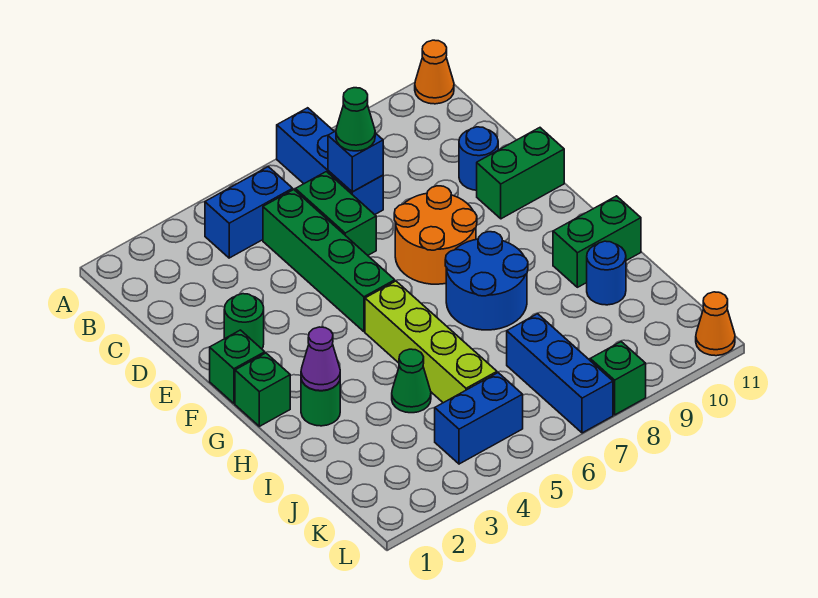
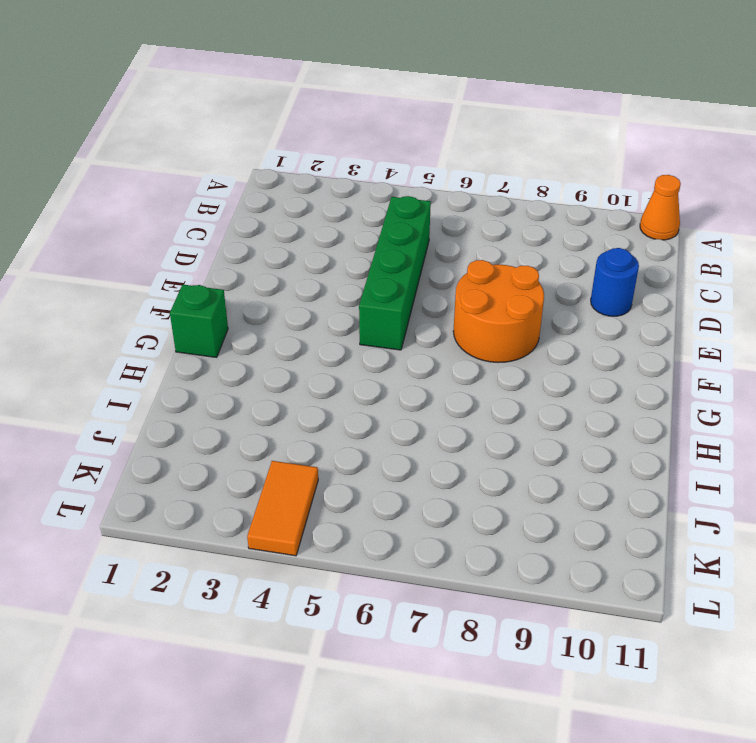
orange tile K4:L4 level 1 -> blue brick K4:K5 level 1
none -> blue brick A7:C7 level 1
none -> blue brick B4:B5 level 1
none -> green brick C6:D6 level 1

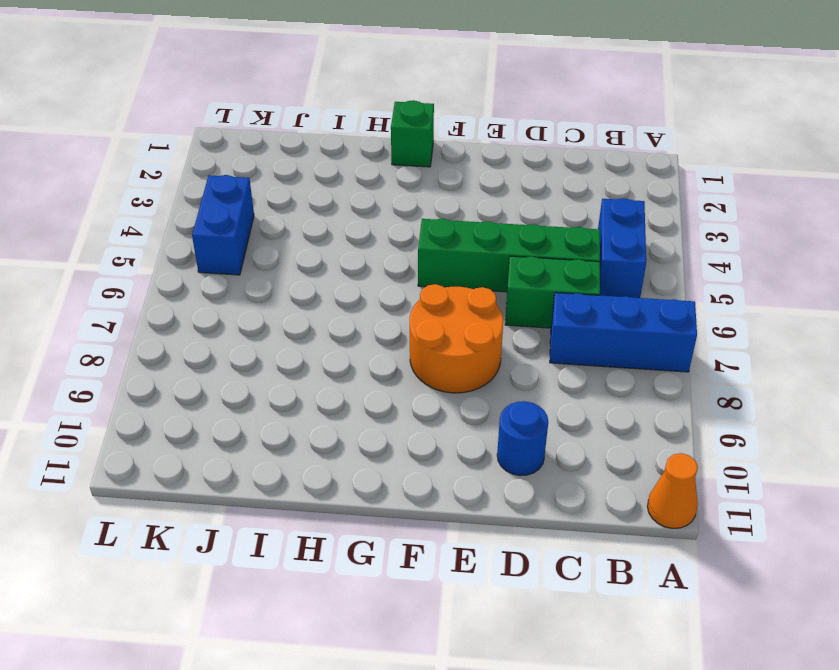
none -> green round brick E2 level 1
none -> green brick E10:E11 level 1
none -> green brick F1 level 1

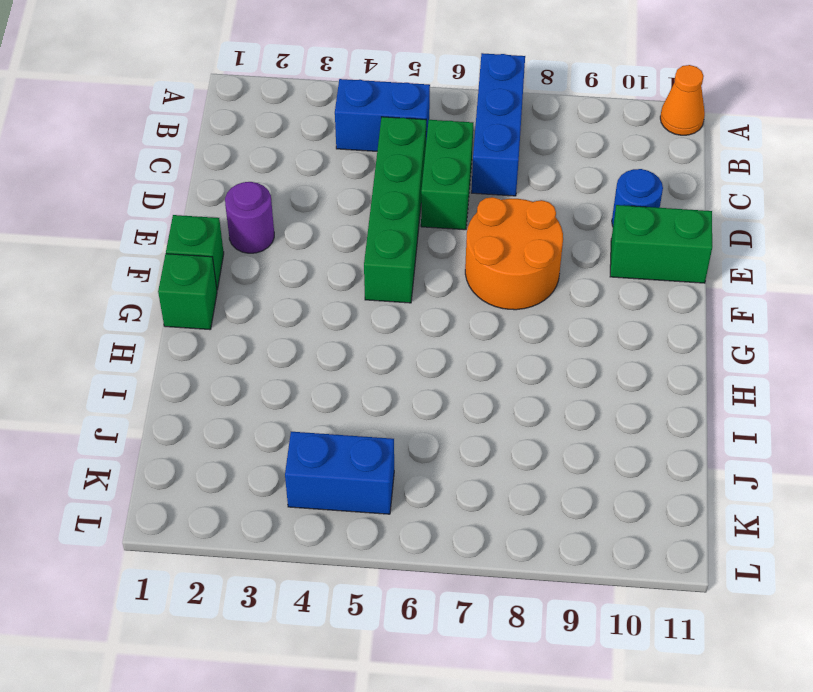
purple round brick E2 level 1 -> green round brick E2 level 1
none -> lime brick G5:J5 level 1
none -> blue round brick G7:H8 level 1
none -> green round brick H2 level 1

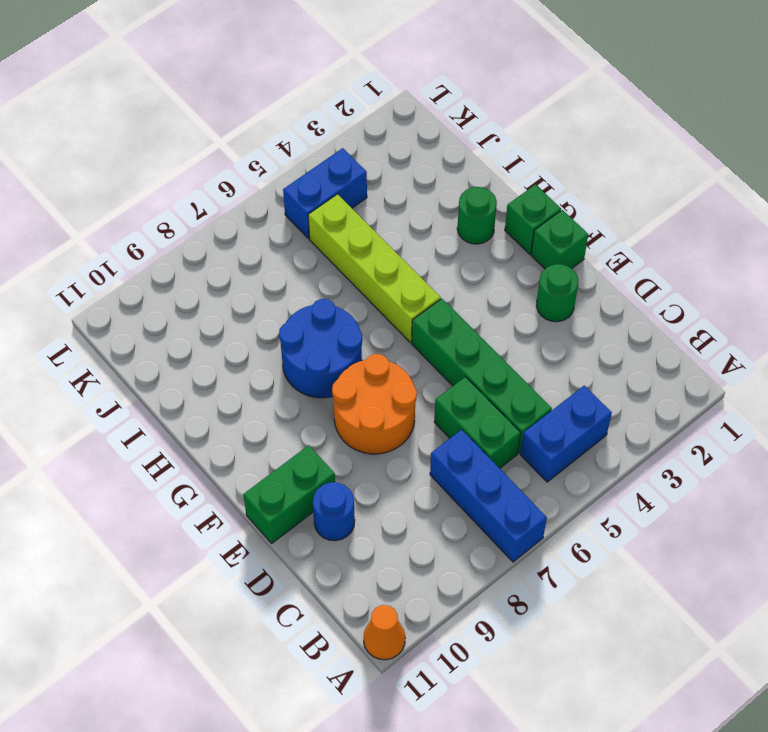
none -> green brick H10:H11 level 1
none -> green cone I4 level 1
none -> blue round brick I10 level 1

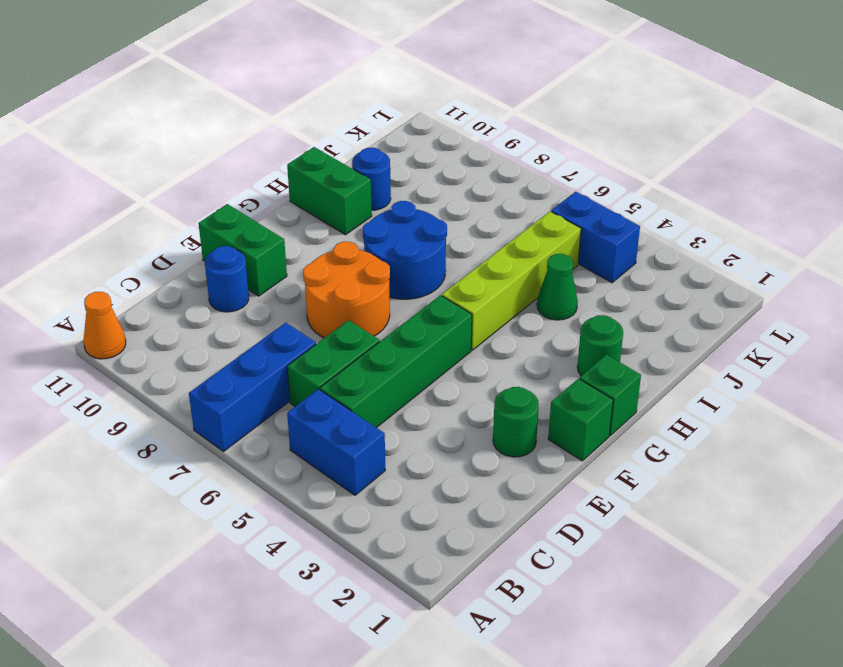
none -> blue brick J7:L7 level 1
none -> green brick L8 level 1
none -> orange cone L11 level 1

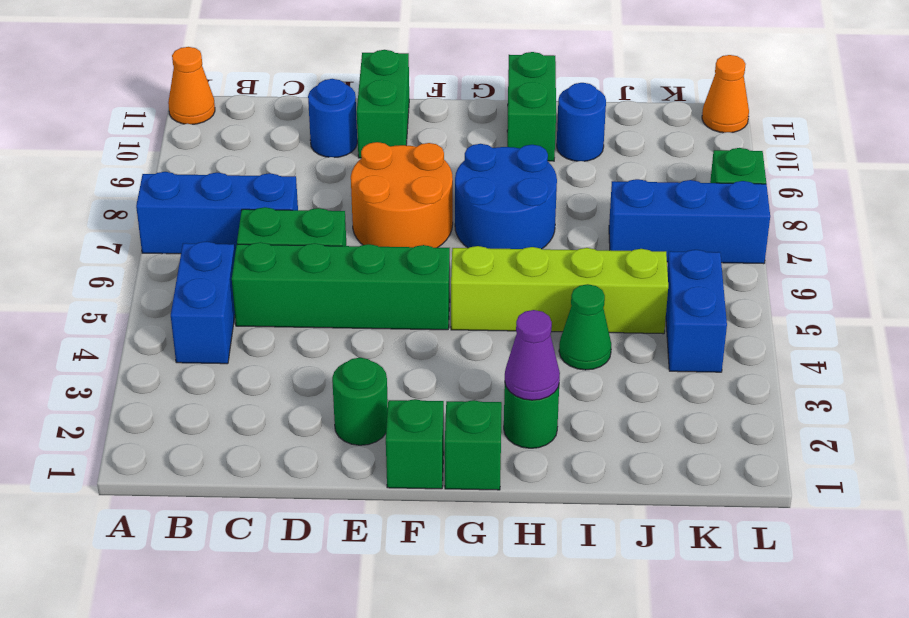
none -> blue brick C7 level 2
none -> green cone C7 level 3

